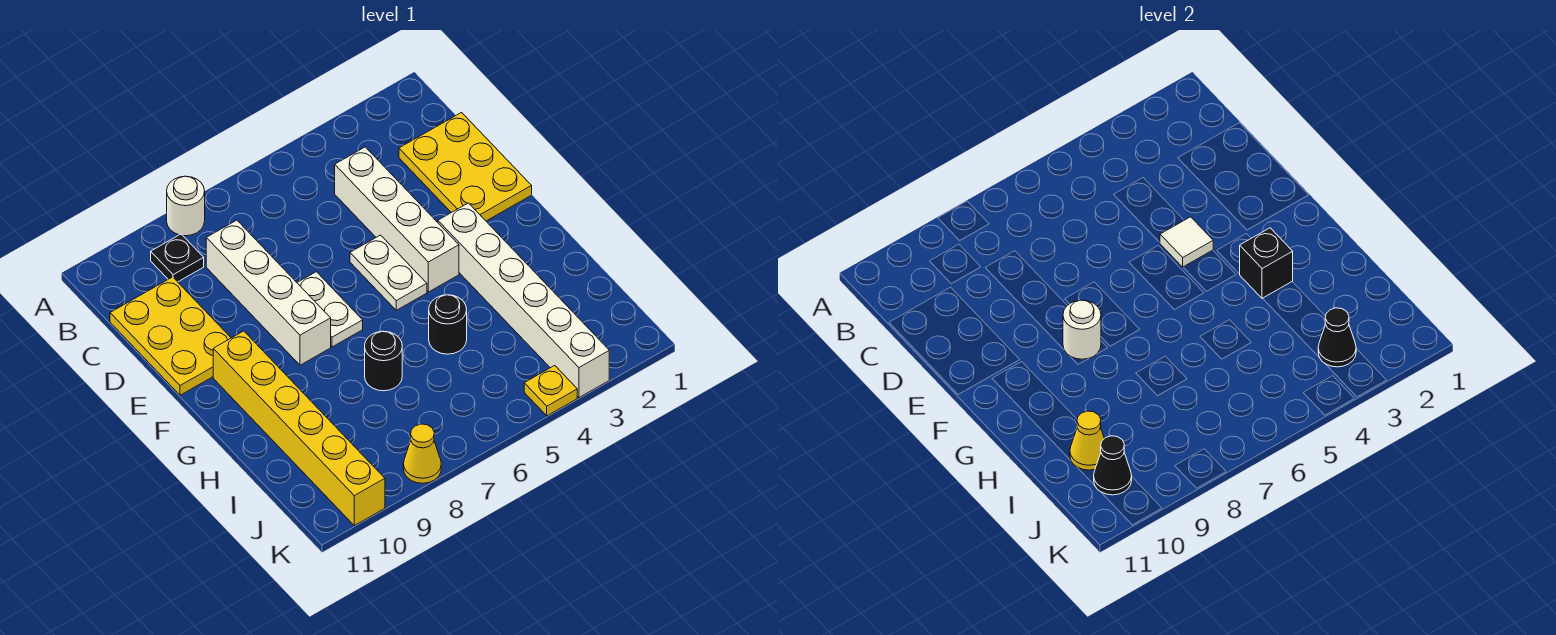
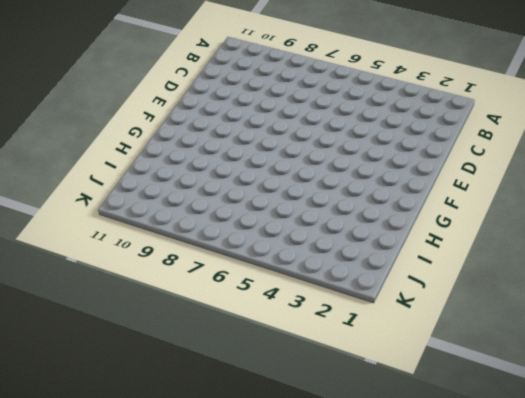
none -> white round brick A8 level 1
none -> black plate B9 level 1
none -> yellow plate C1:E2 level 1

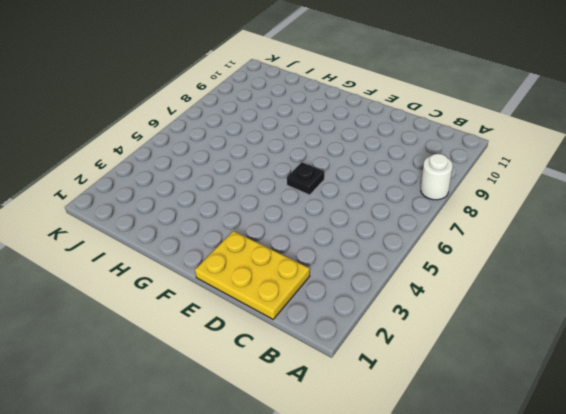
black plate E6 level 1 -> black plate B9 level 1
none -> white brick C4:F4 level 1
none -> white brick C8:F8 level 1
none -> yellow plate C10:E11 level 1

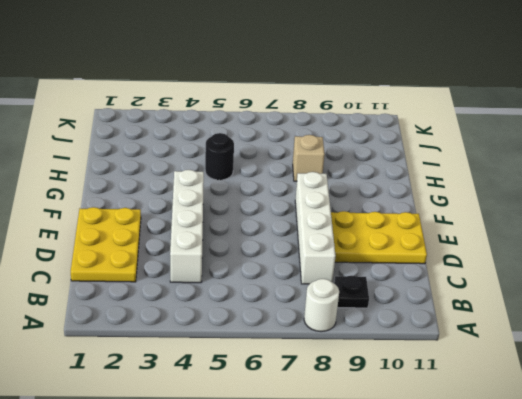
yellow plate D9:E11 level 1 -> yellow plate C10:E11 level 1
tan brick H8 level 1 -> none
none -> white plate E5:F5 level 1
none -> white plate E7:F7 level 1
none -> white brick F3:K3 level 1

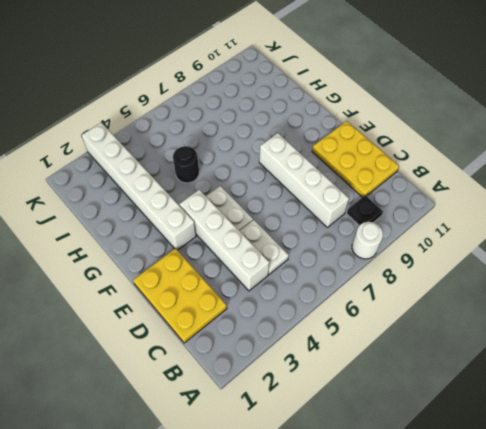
white plate C5:D5 level 1 -> white plate E7:F7 level 1
none -> yellow brick F10:K10 level 1
none -> black round brick H7 level 1
none -> yellow plate K4 level 1

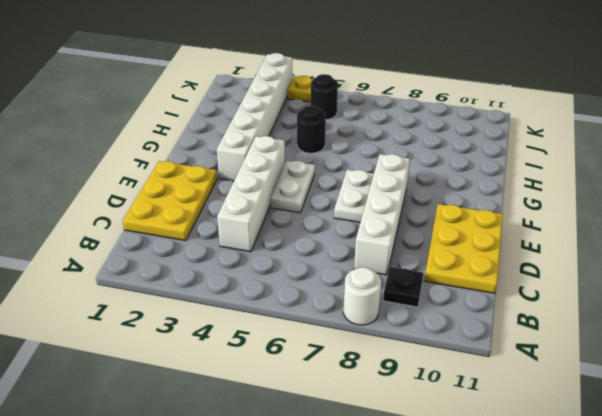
black round brick J5 level 1 -> black round brick H7 level 1
none -> yellow brick F10:K10 level 1
none -> yellow cone K8 level 1
none -> white tile E4 level 2

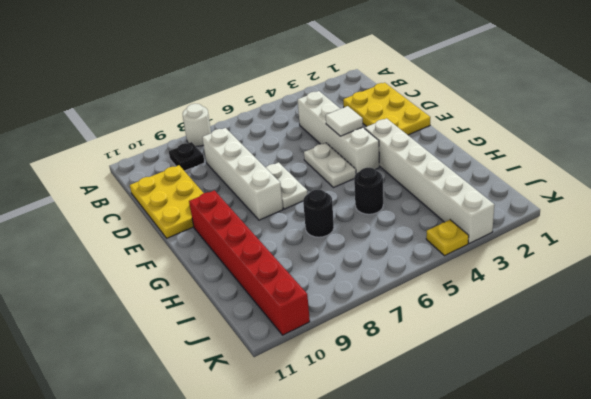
red brick F10:K10 level 1 -> yellow brick F10:K10 level 1
none -> yellow cone K8 level 1
none -> white round brick F8 level 2
none -> black brick G3 level 2

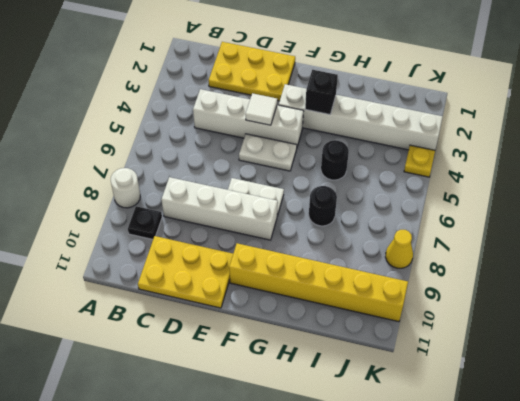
none -> white round brick F8 level 2
none -> yellow cone I10 level 2
none -> black cone J3 level 2

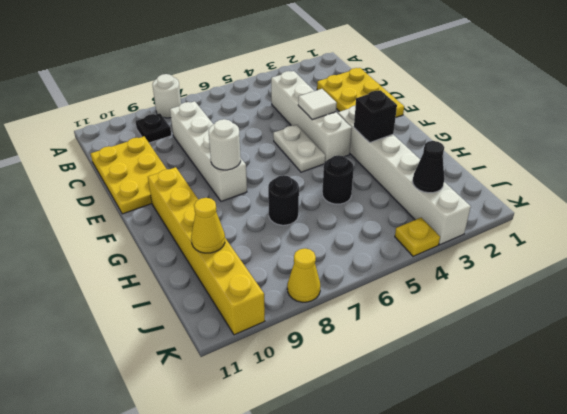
none -> white plate E7:F7 level 1
none -> black cone J10 level 2

